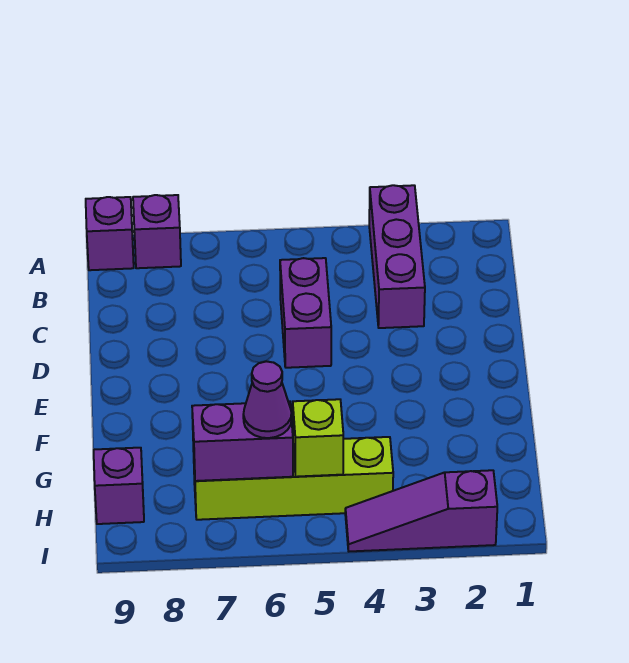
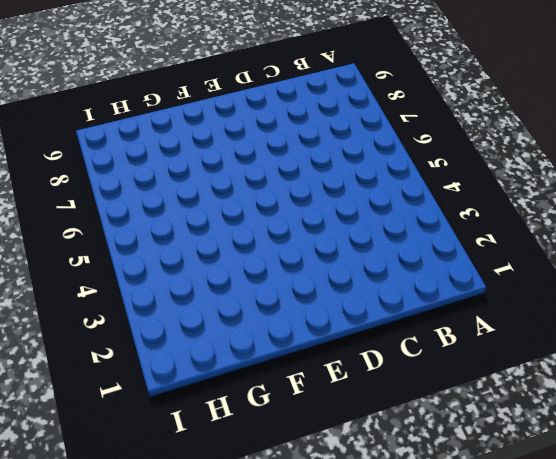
none -> purple brick A3:C3 level 1
none -> purple brick A8 level 1

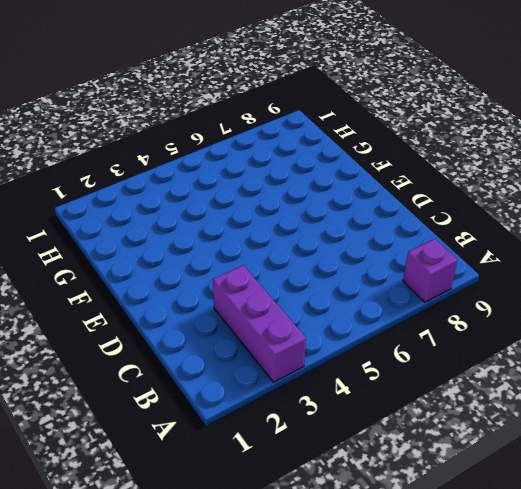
none -> purple brick A9 level 1
none -> purple brick C5:D5 level 1

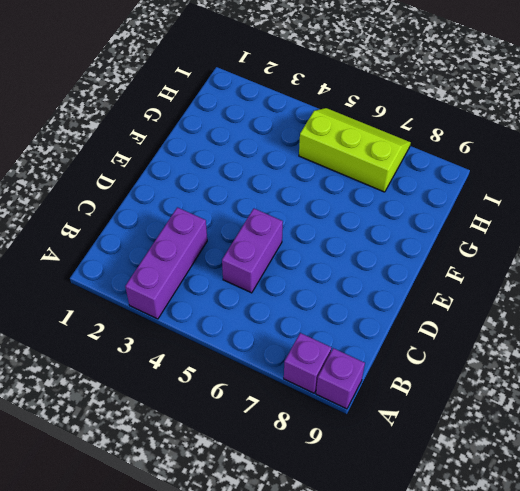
lime slope H5:I7 level 1 top H -> lime brick H4:H7 level 1
none -> purple brick H9 level 1
none -> purple slope I2:I4 level 1 top 2

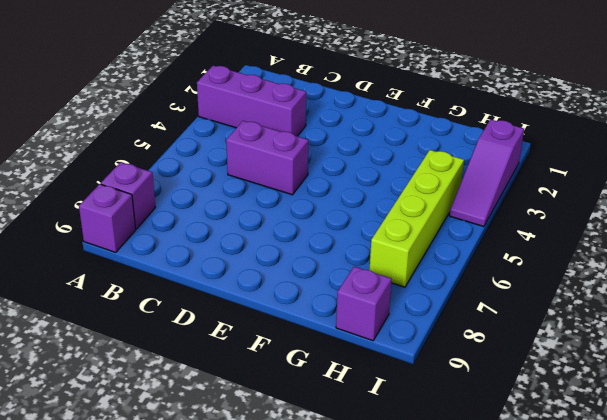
none -> lime brick H5 level 2
none -> purple brick H6:H7 level 2

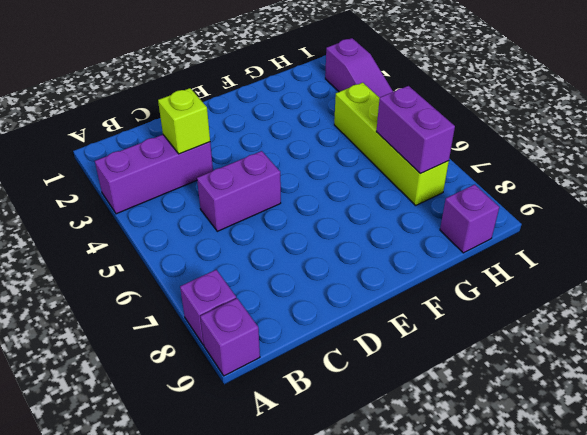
lime brick C3 level 2 -> lime brick H5 level 2
none -> purple cone H6 level 3

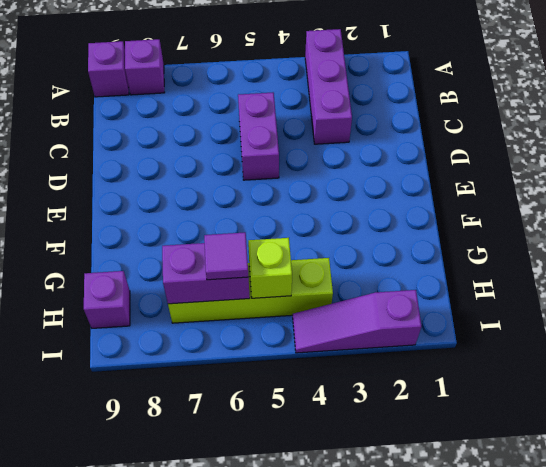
purple tile H6 level 3 -> purple cone H6 level 3

